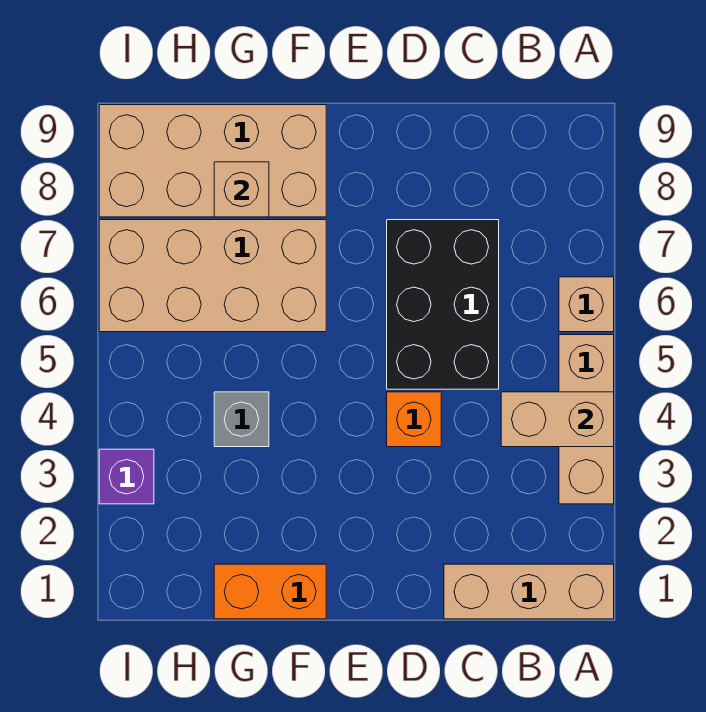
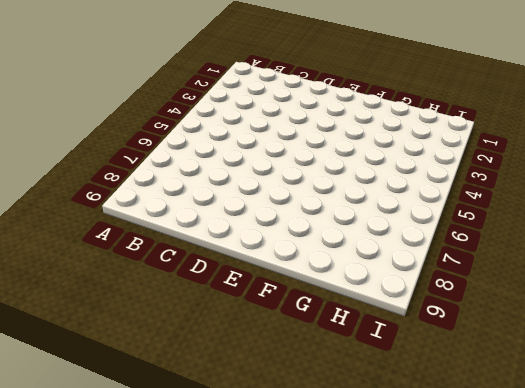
none -> tan brick A1:C1 level 1
none -> tan brick A3:A5 level 1
none -> tan brick A6 level 1

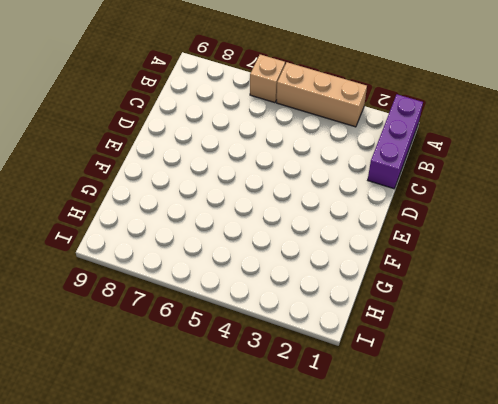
purple brick A1:C1 level 1 -> tan brick A1:C1 level 1
none -> black brick C5:D7 level 1
none -> orange brick D4 level 1
none -> orange brick F1:G1 level 1

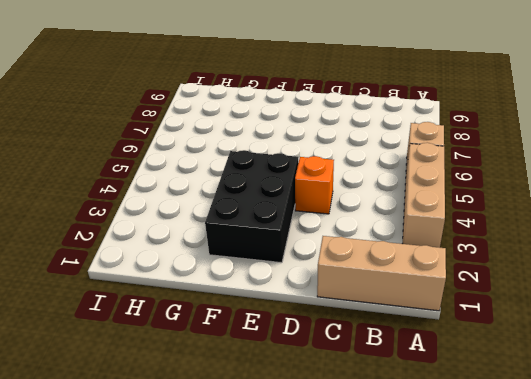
black brick E2:F4 level 1 -> black brick C5:D7 level 1
none -> orange brick F1:G1 level 1
none -> tan brick F6:I7 level 1
none -> tan brick F8:I9 level 1

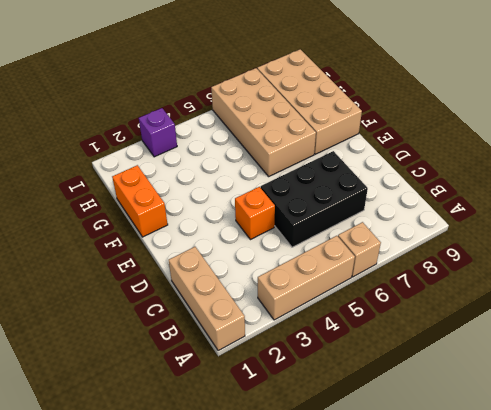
none -> grey brick G4 level 1
none -> tan brick A4:B4 level 2
none -> tan brick G8 level 2

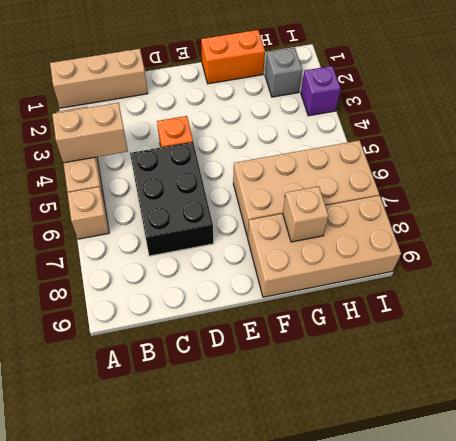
grey brick H2 level 1 -> grey brick G4 level 1

